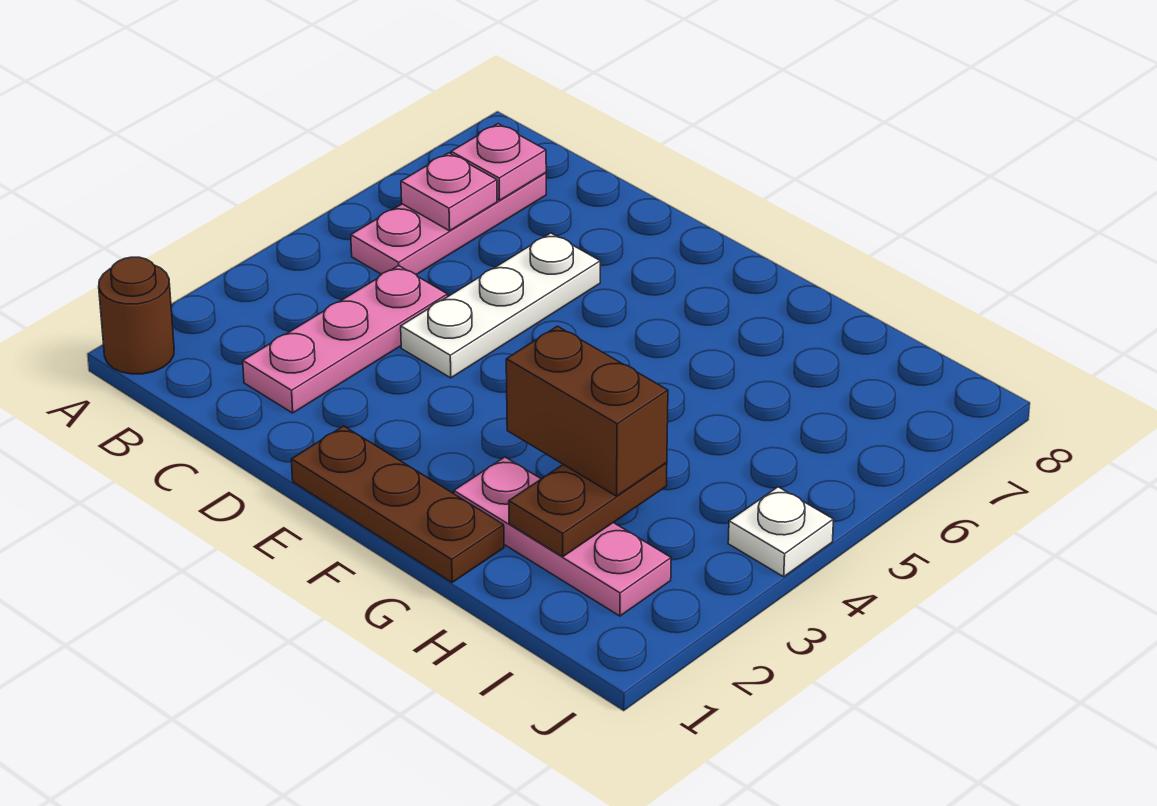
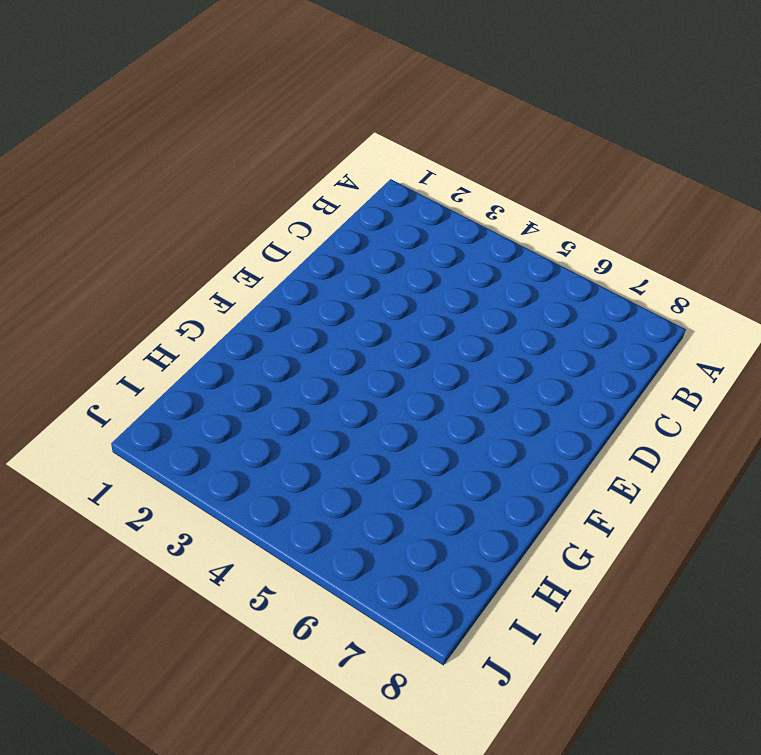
none -> brown round brick A1 level 1
none -> pink plate B5:B7 level 1

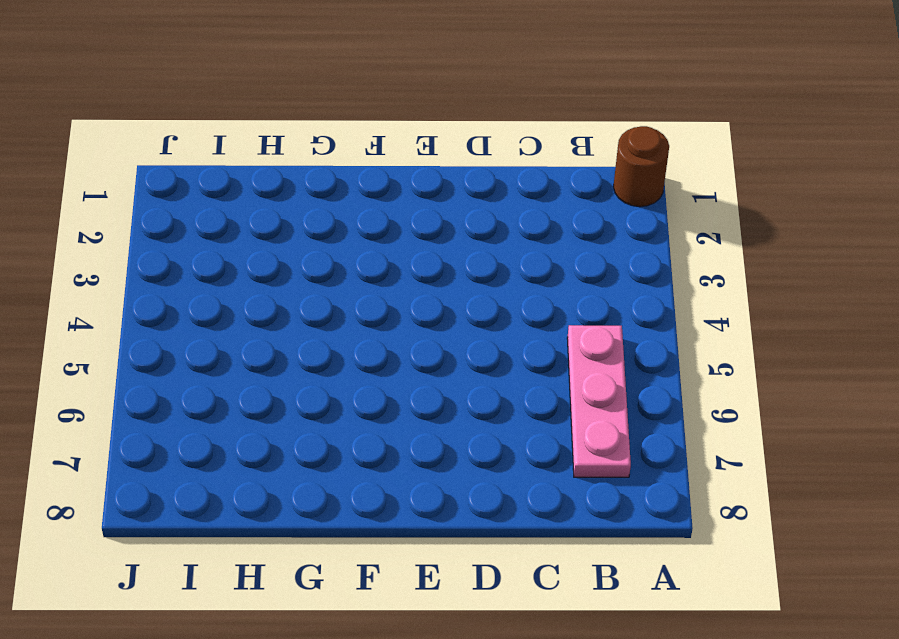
none -> pink plate C2:C4 level 1
none -> white plate D4:D6 level 1

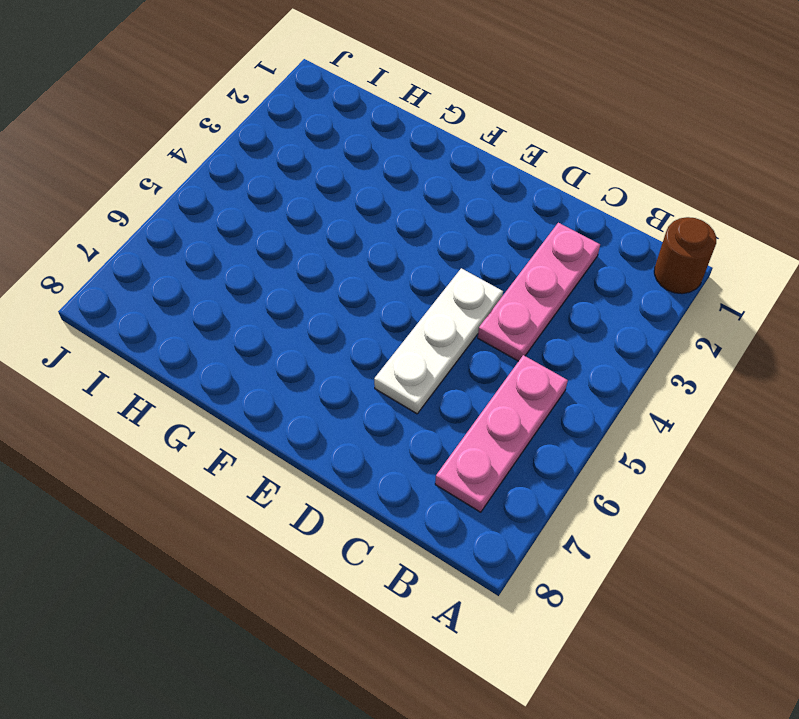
none -> brown plate E1:G1 level 1
none -> pink plate G2:I2 level 1

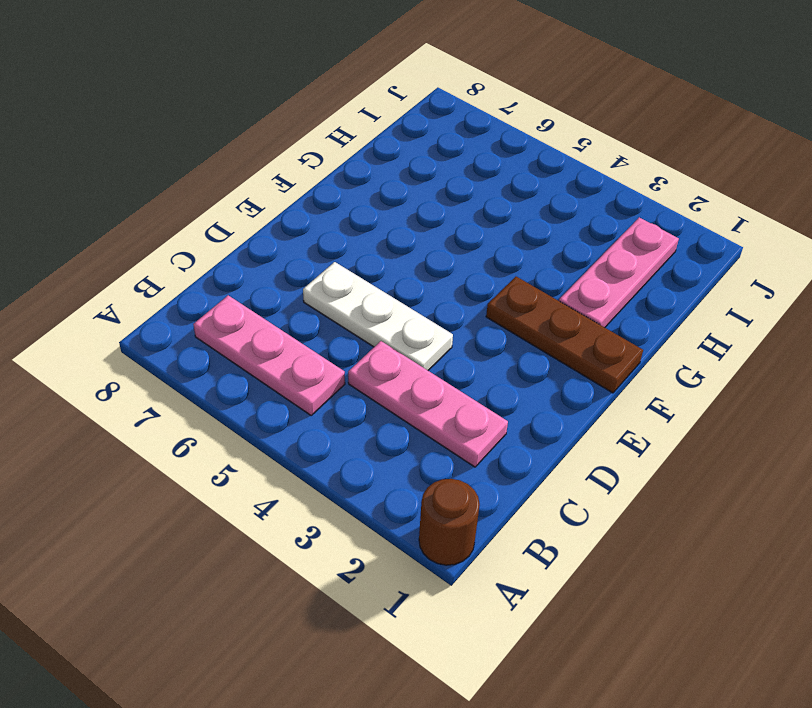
brown plate F1:F3 level 1 -> brown plate E1:G1 level 1
none -> white plate J4 level 1
none -> pink plate B6 level 2

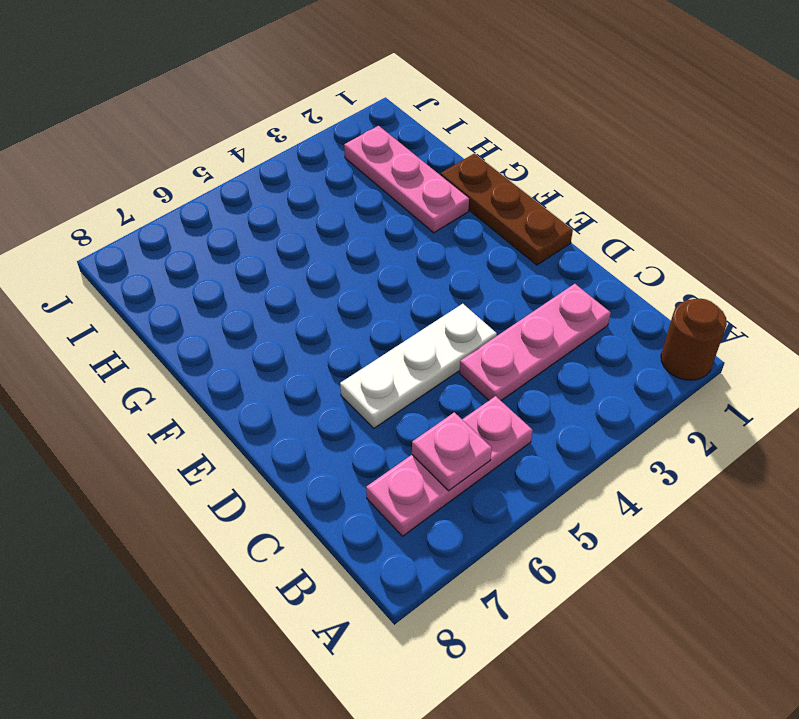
none -> white plate J4 level 1
none -> pink plate B7 level 2

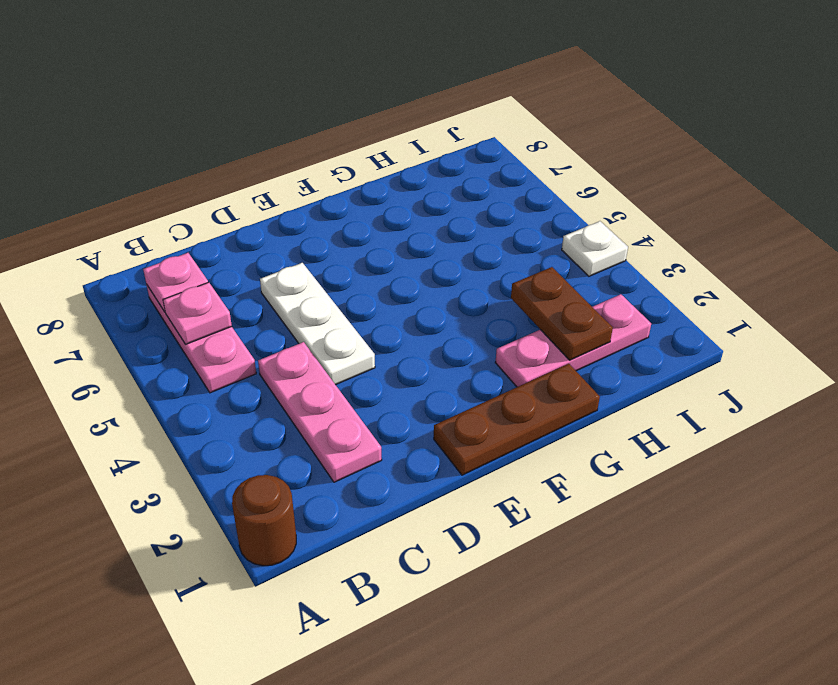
none -> brown brick G3:H3 level 3

